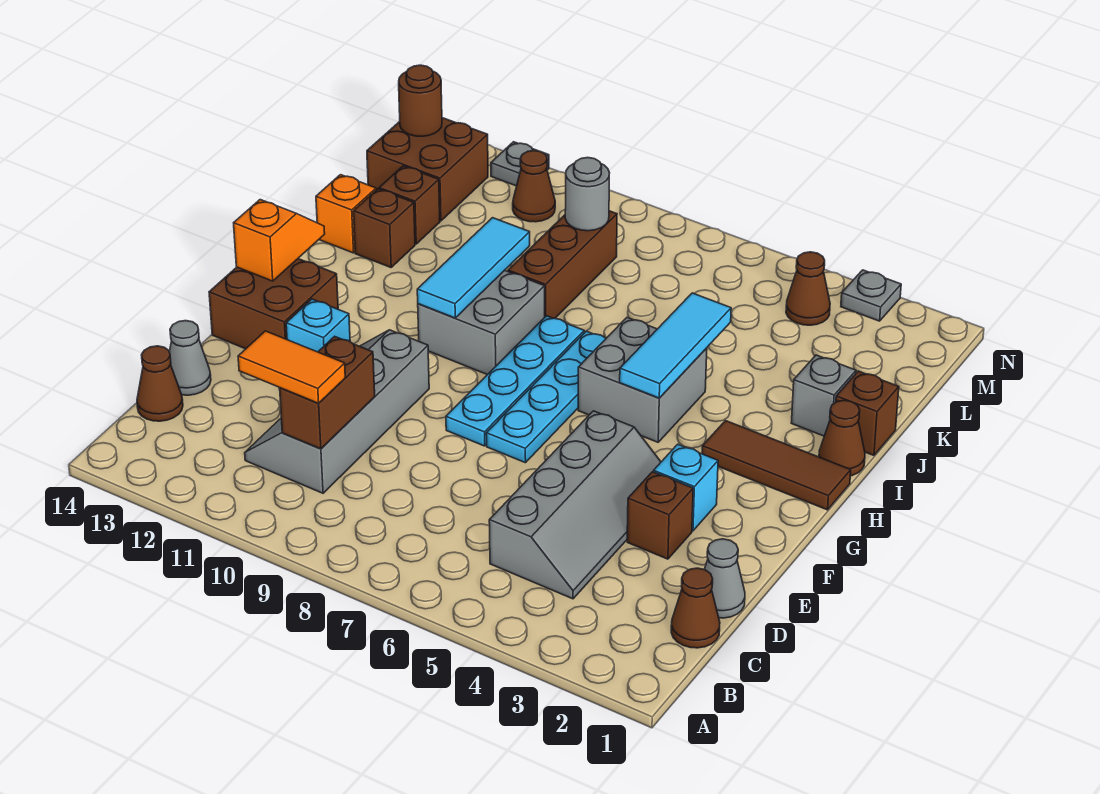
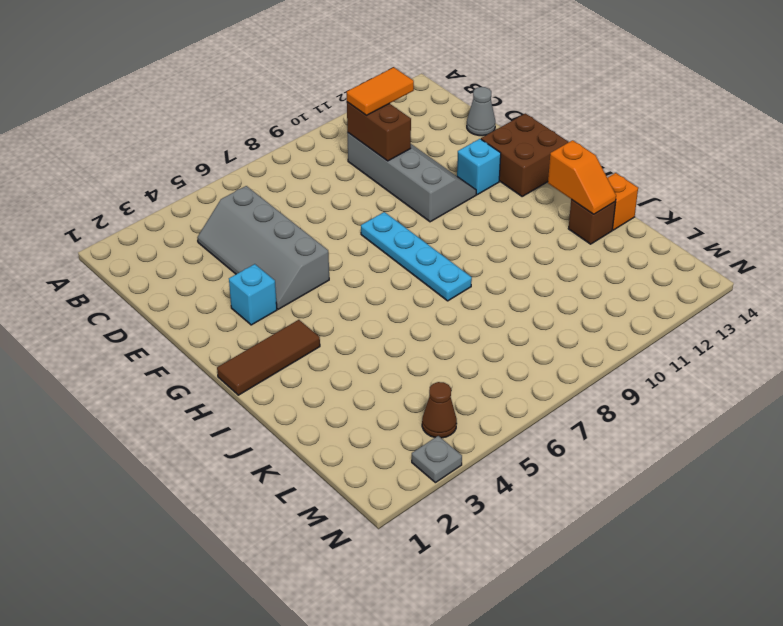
orange slope I13:J13 level 2 top I -> orange slope G14:H14 level 2 top G
none -> brown cone C1 level 1
none -> brown cone C14 level 1
none -> grey cone D1 level 1
none -> brown brick E3 level 1

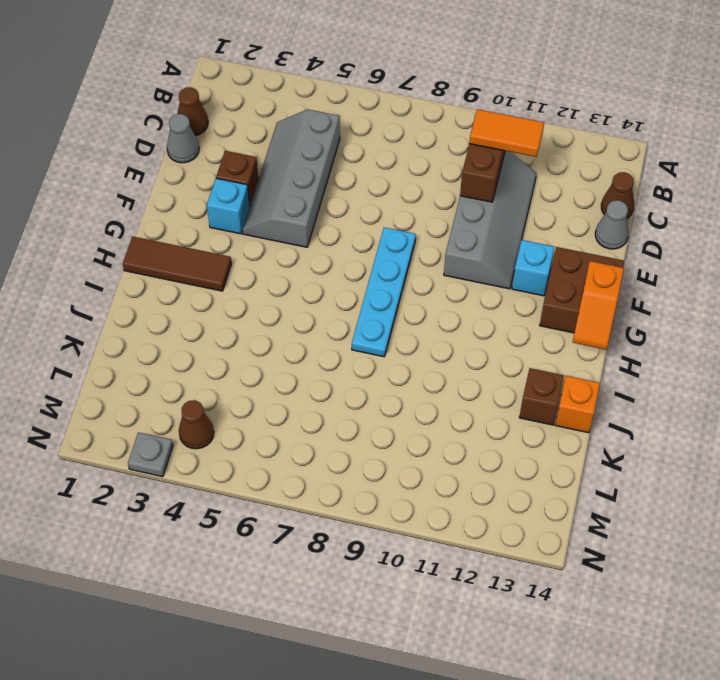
none -> cyan plate F7:I7 level 1
none -> grey brick H5:I6 level 1
none -> grey brick H9:I10 level 1
none -> brown cone I1 level 1

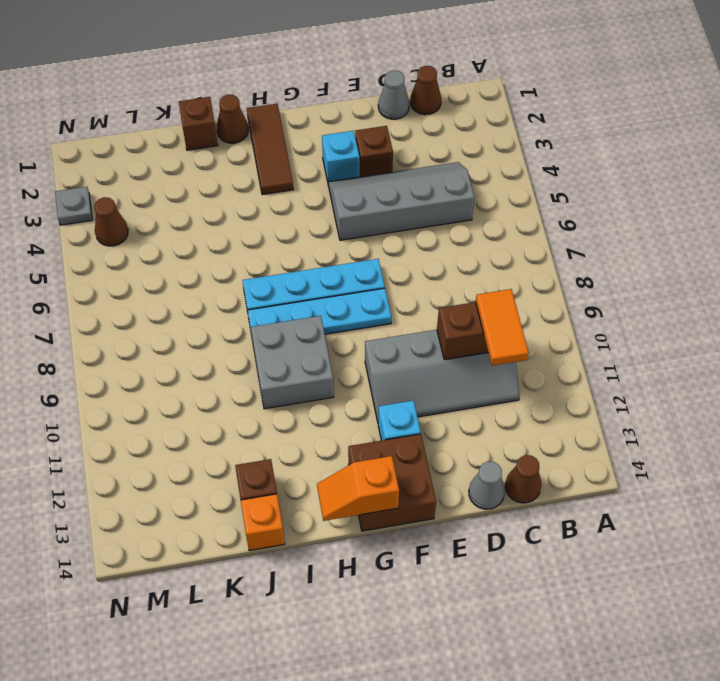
none -> grey brick H5:I6 level 1
none -> grey brick J2 level 1
none -> brown brick J9:L9 level 1
none -> brown brick K13 level 1

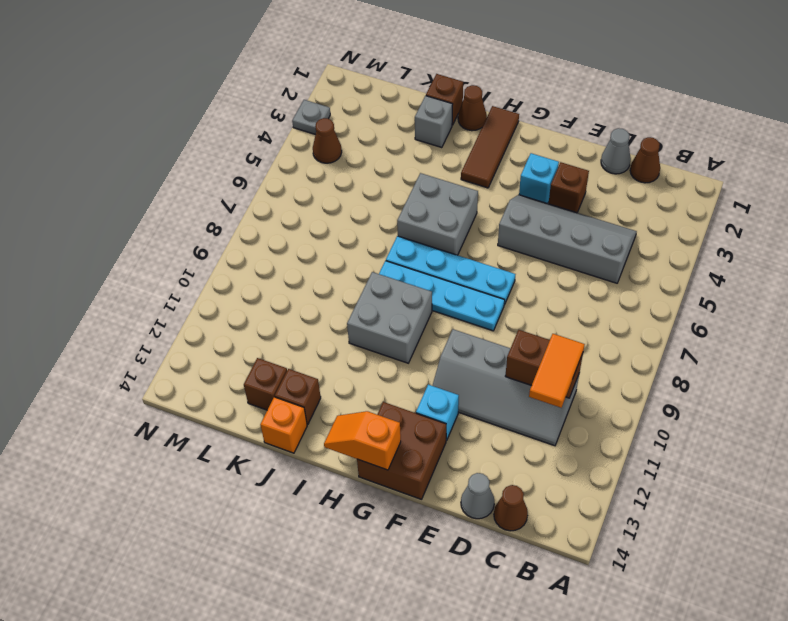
none -> brown brick J9:L9 level 1
none -> brown brick L13:M14 level 1
none -> brown cone M11 level 1
none -> grey plate N12 level 1

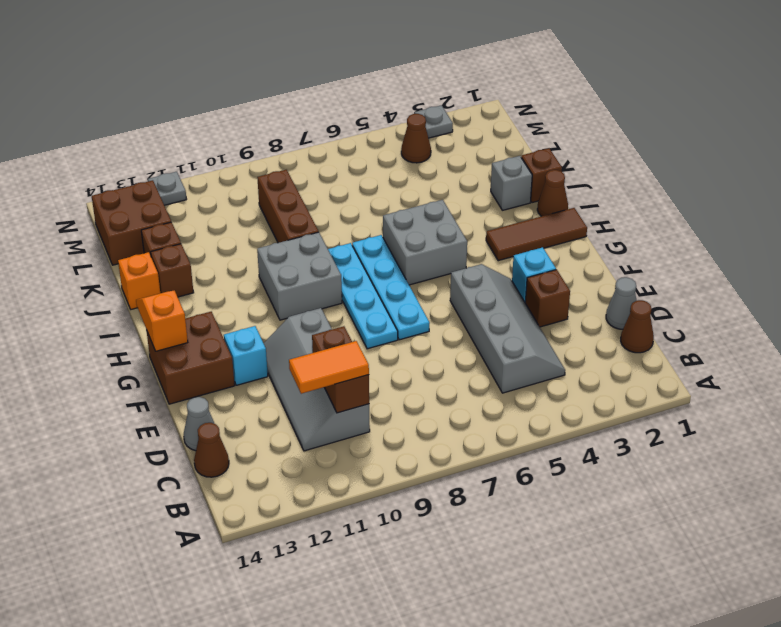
none -> brown cone M11 level 1
none -> cyan tile H5:J5 level 2
none -> cyan tile H10:J10 level 2
none -> grey round brick L9 level 2

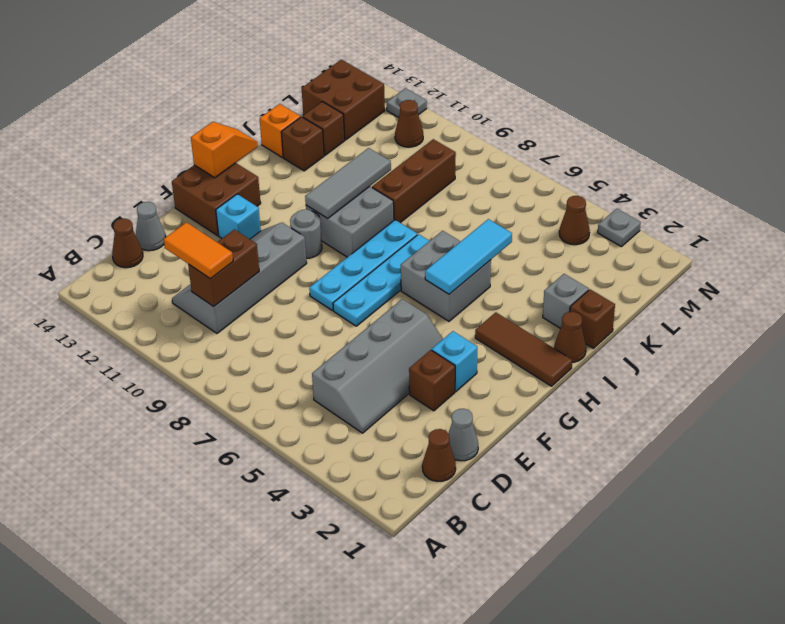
grey round brick G10 level 1 -> grey round brick L9 level 2
grey tile H10:J10 level 2 -> cyan tile H10:J10 level 2
none -> brown round brick M14 level 2

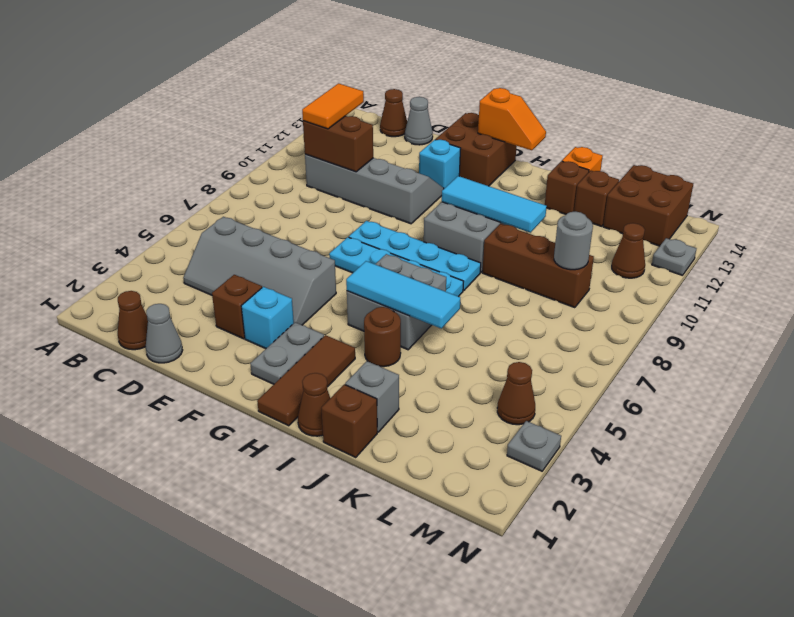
grey plate G2:G3 level 1 -> none
brown round brick I4 level 1 -> brown round brick M14 level 2

